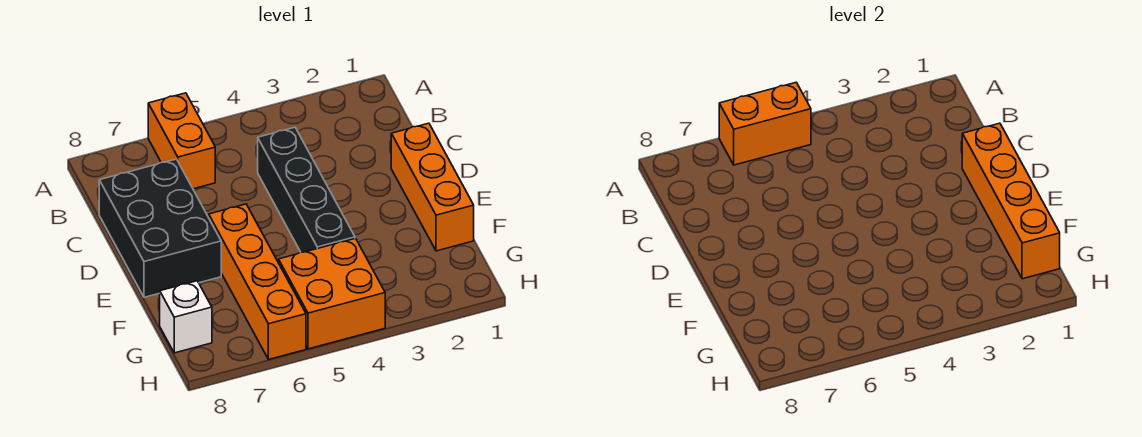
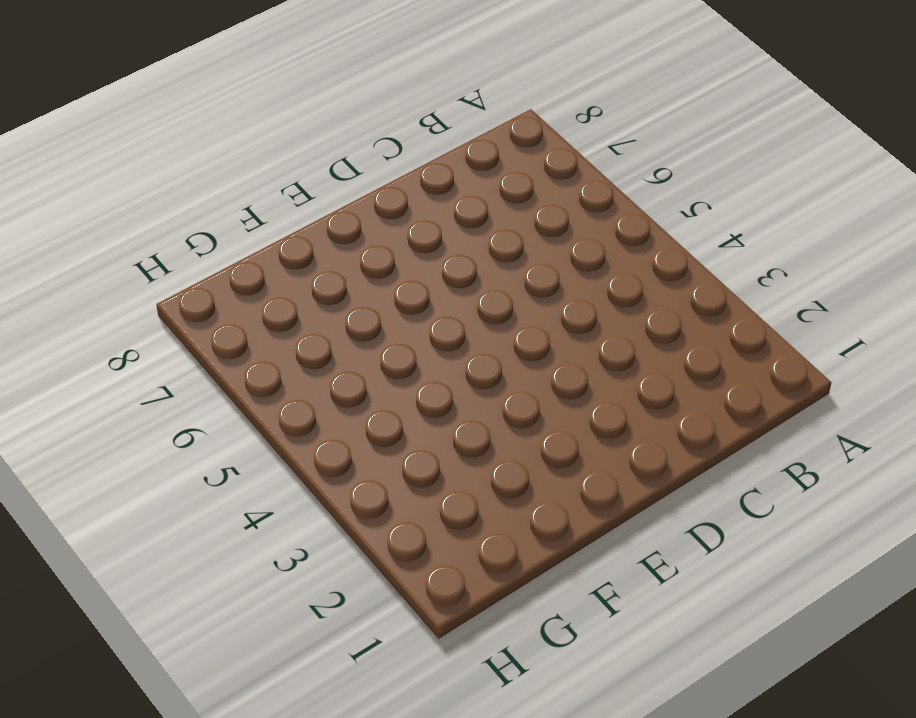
none -> orange brick A6:B6 level 1
none -> black brick C4:F4 level 1

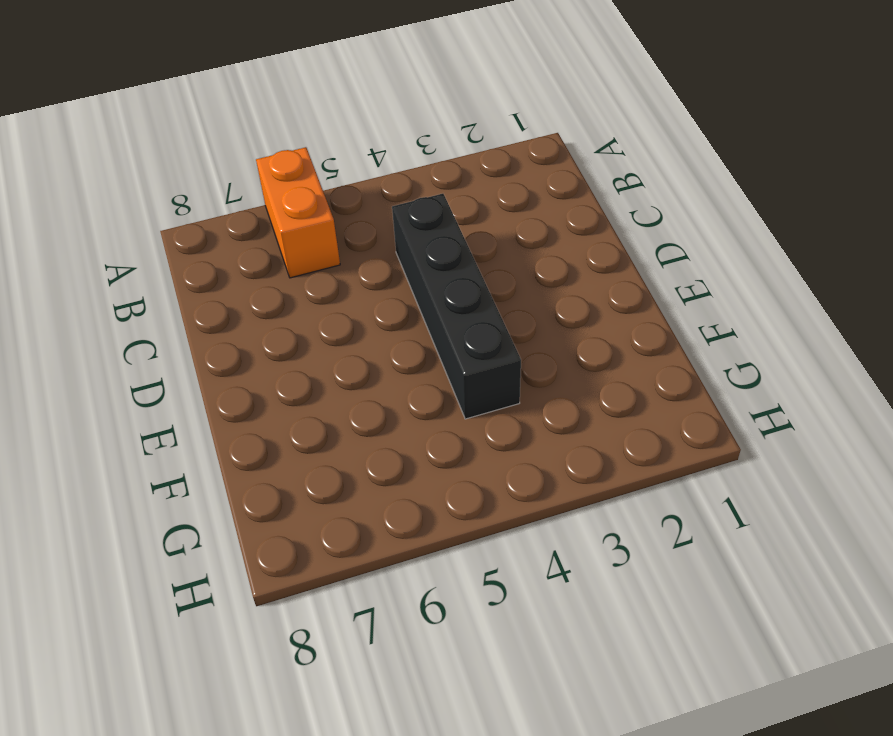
none -> black brick C7:E8 level 1
none -> orange brick D1:F1 level 1

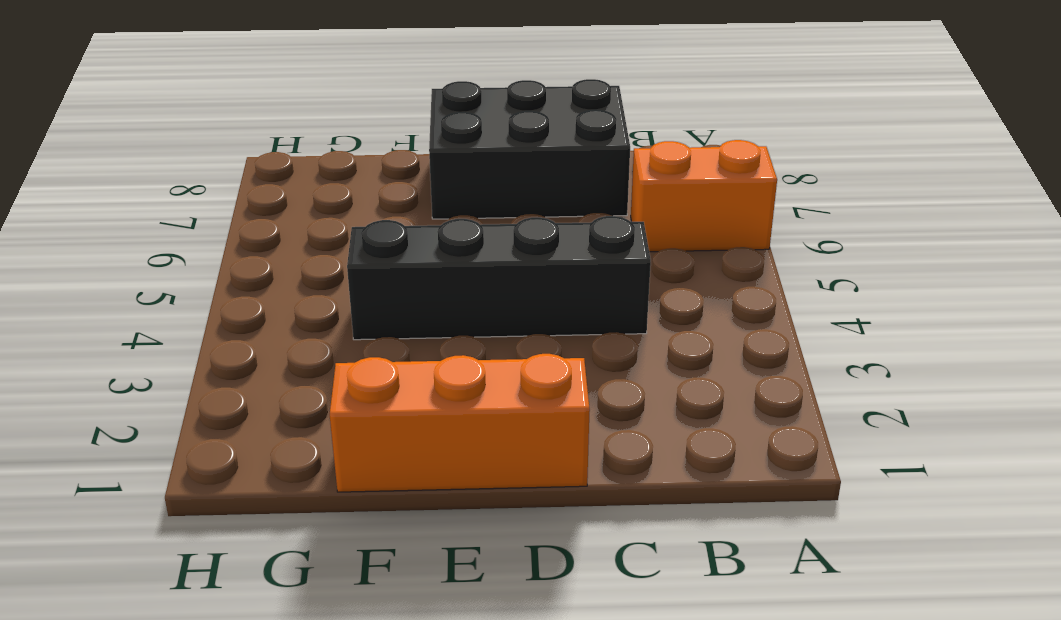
none -> orange brick E6:H6 level 1
none -> orange brick G4:H5 level 1

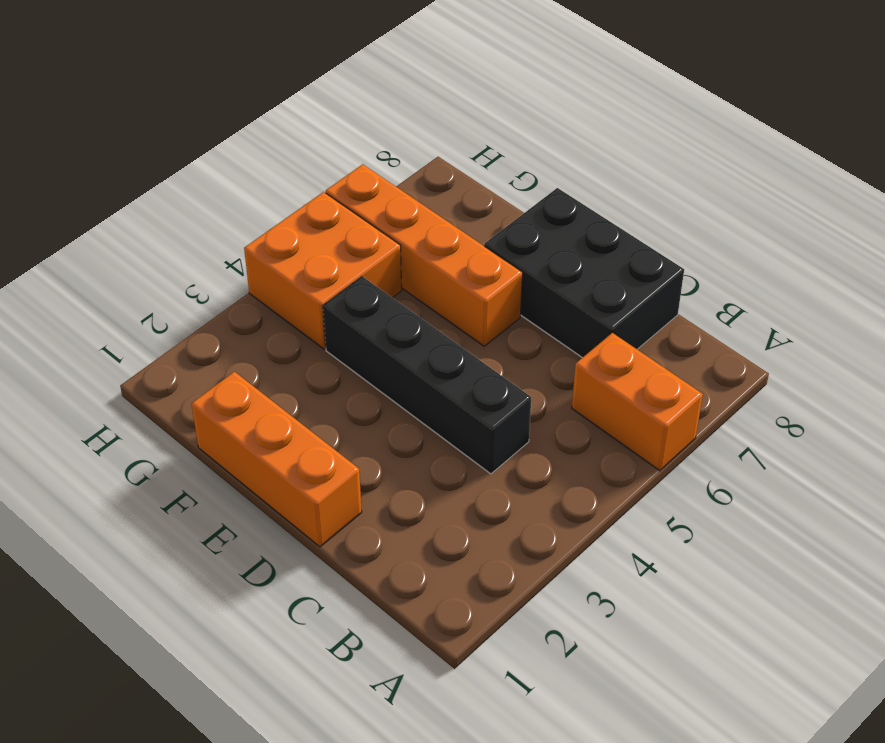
none -> white brick G8 level 1
none -> orange brick A5:A6 level 2

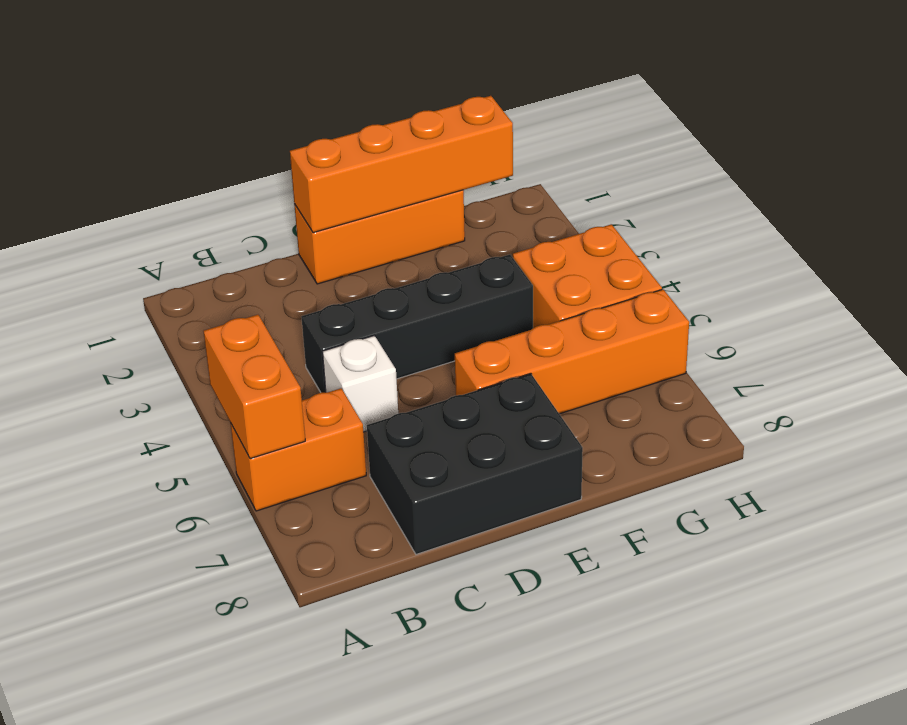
white brick C5 level 1 -> white brick G8 level 1

